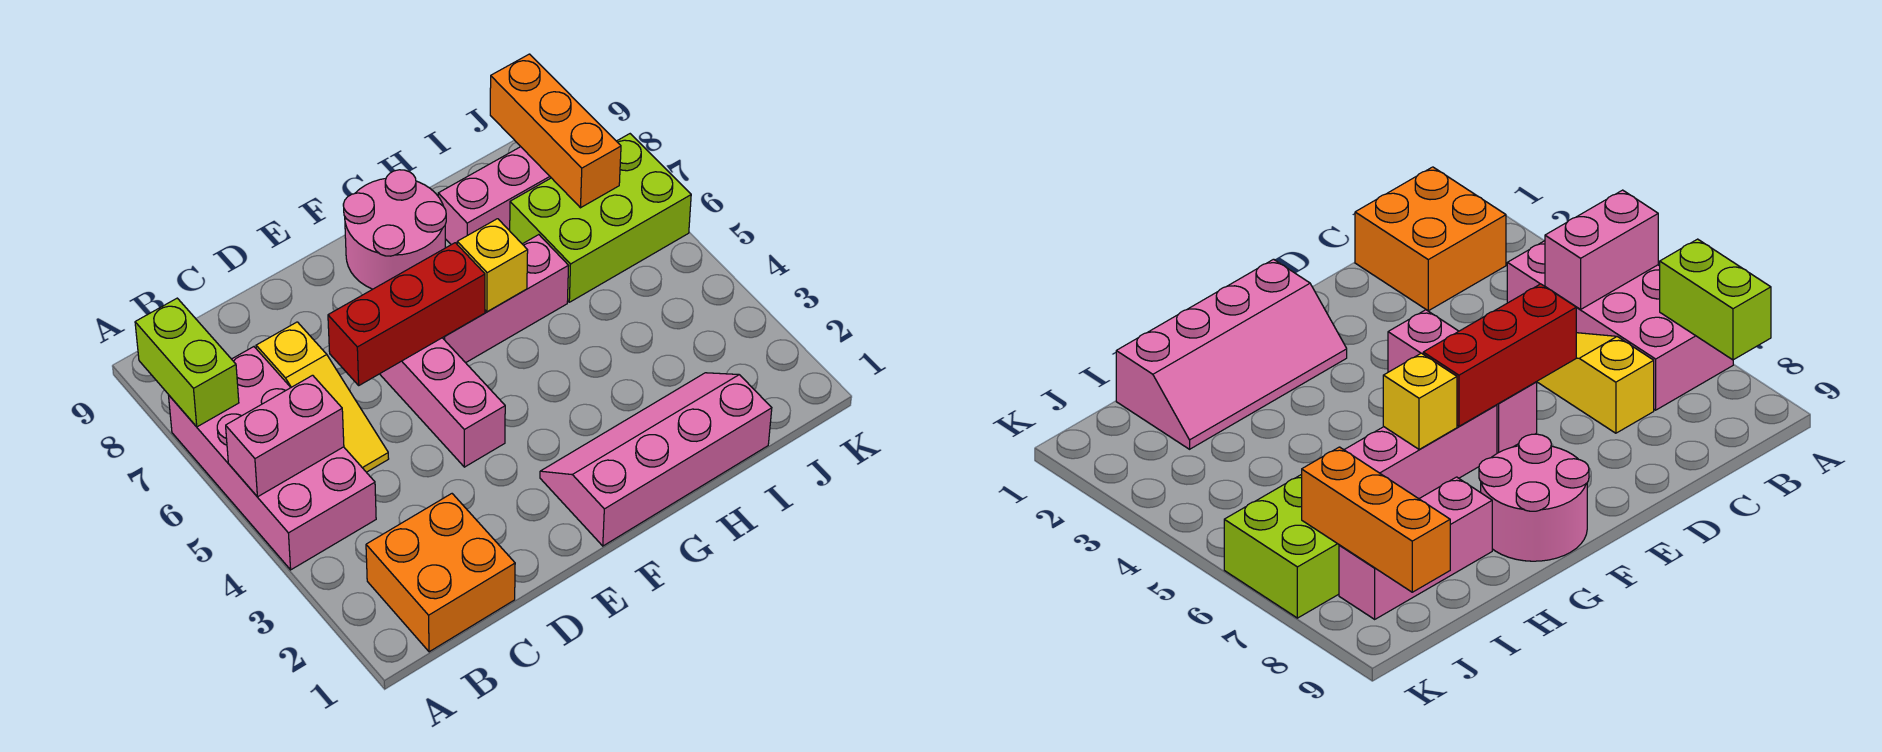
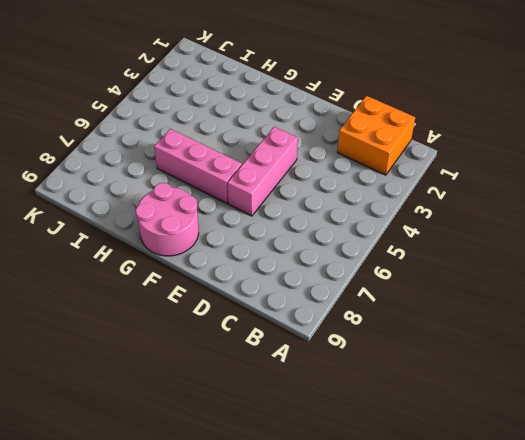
none -> pink brick A4:B7 level 1
none -> yellow slope C5:C7 level 1 top 7
none -> pink slope F1:I2 level 1 top 1

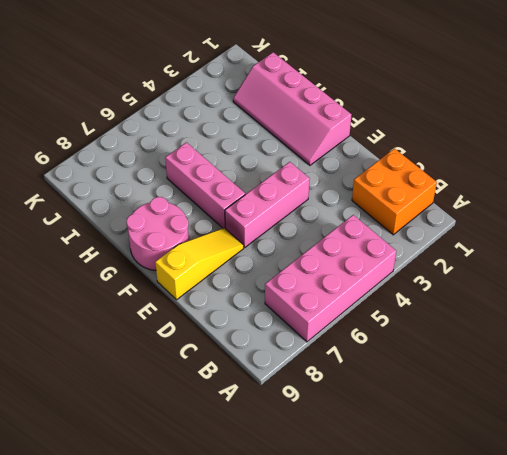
yellow slope E7:E9 level 1 top 9 -> yellow slope C5:C7 level 1 top 7
none -> pink brick H8:J8 level 1
none -> lime brick I6:K7 level 1
none -> pink brick A5:B5 level 2

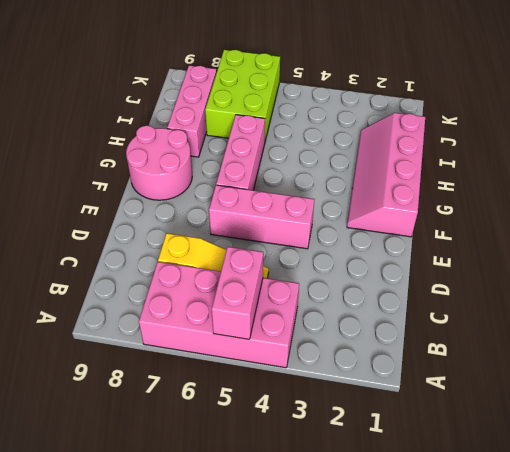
none -> orange brick B1:C2 level 1
none -> lime brick A7:A8 level 2
none -> red brick D6:F6 level 2

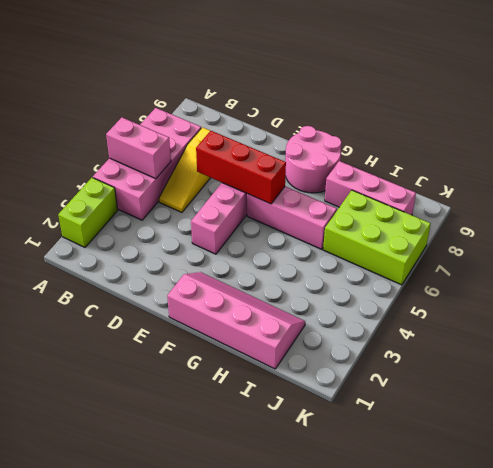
lime brick A2:A3 level 1 -> lime brick A7:A8 level 2
none -> orange brick B1:C2 level 1
none -> yellow brick G6 level 2
none -> orange brick J7:J9 level 2

